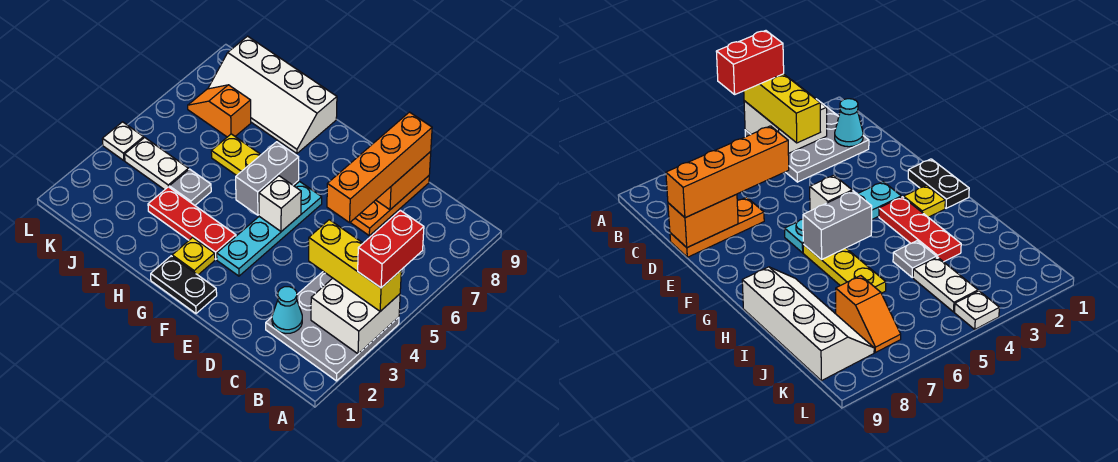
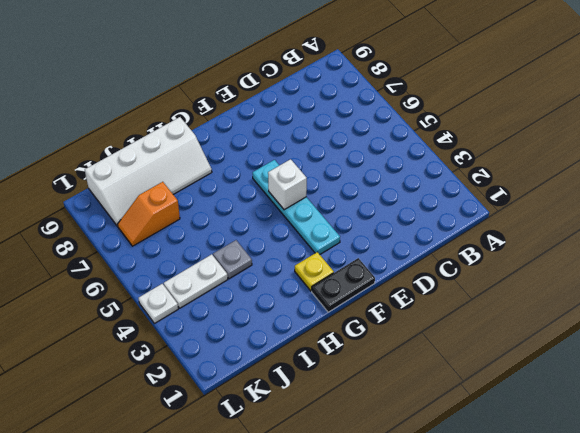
none -> grey plate A2:C4 level 1
none -> orange plate D7:D9 level 1
none -> red plate G3:I3 level 1

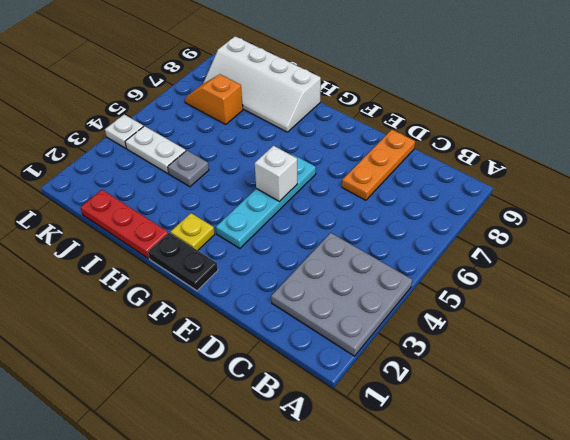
red plate H1:J1 level 1 -> red plate G3:I3 level 1
none -> yellow plate G6:I6 level 1
none -> white brick A3:B4 level 2
none -> cyan cone C2 level 2

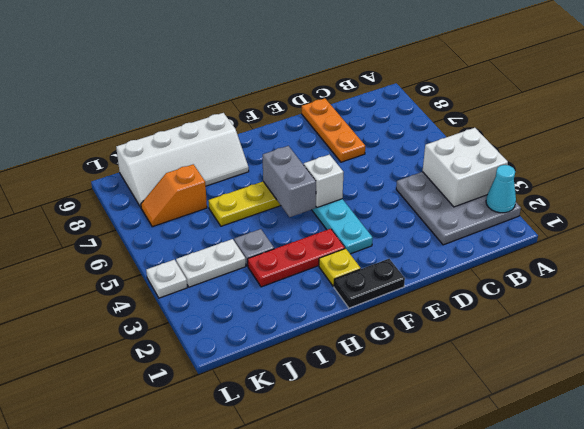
cyan cone A2 level 2 -> cyan cone C2 level 2
none -> orange brick D8:D9 level 2
none -> yellow brick A4:C4 level 3
none -> orange brick D6:D9 level 3

